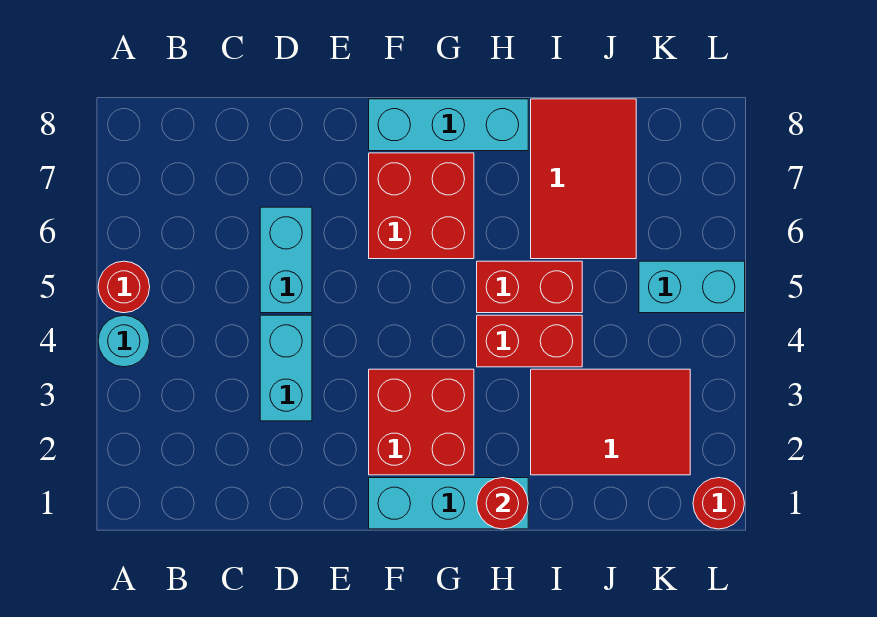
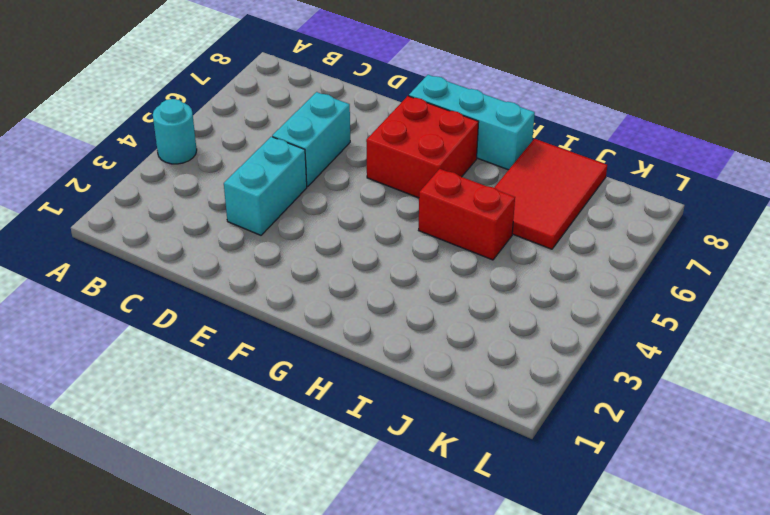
none -> red round brick A5 level 1
none -> cyan brick F1:H1 level 1
none -> red brick F2:G3 level 1

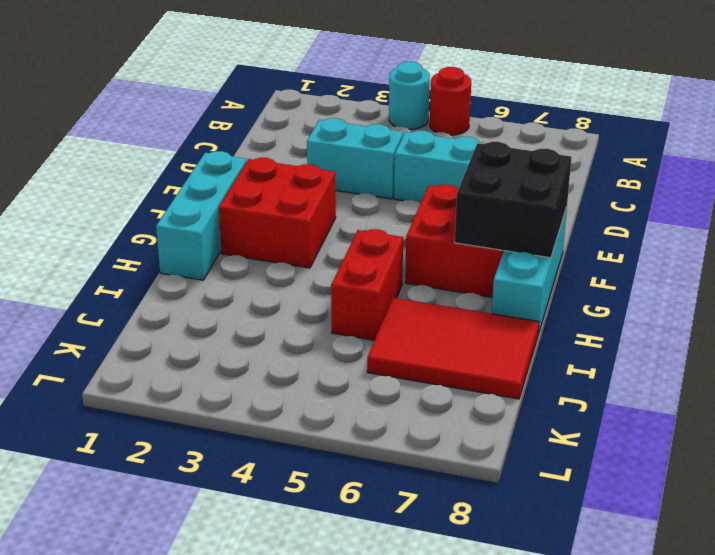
black brick F7:G8 level 2 -> none
none -> red brick H4:I4 level 1
none -> red tile I2:K3 level 1
none -> cyan brick K5:L5 level 1

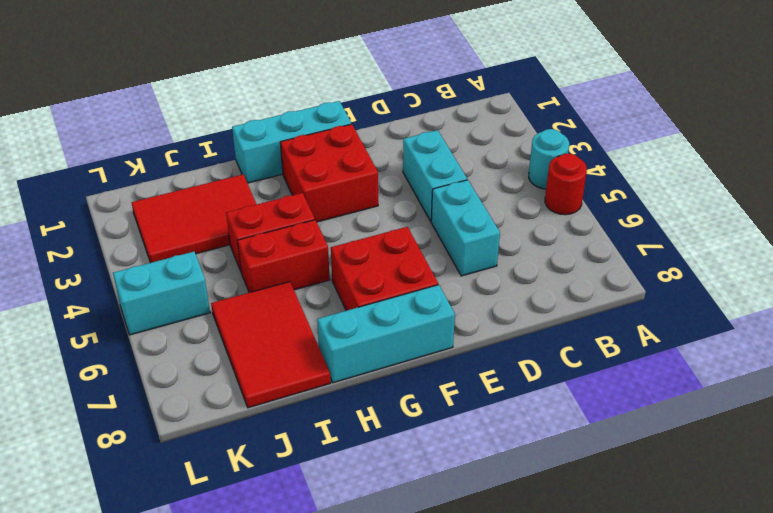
none -> red round brick L1 level 1
none -> red round brick H1 level 2

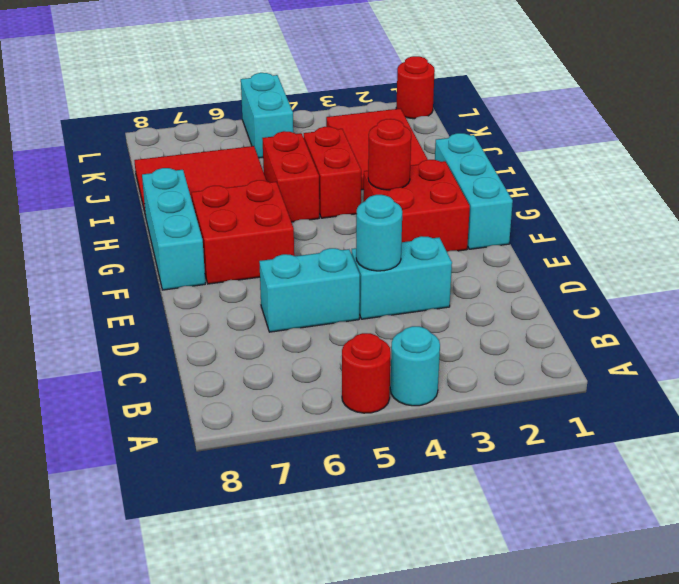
cyan round brick D4 level 2 -> none
red round brick G3 level 2 -> red round brick H1 level 2

